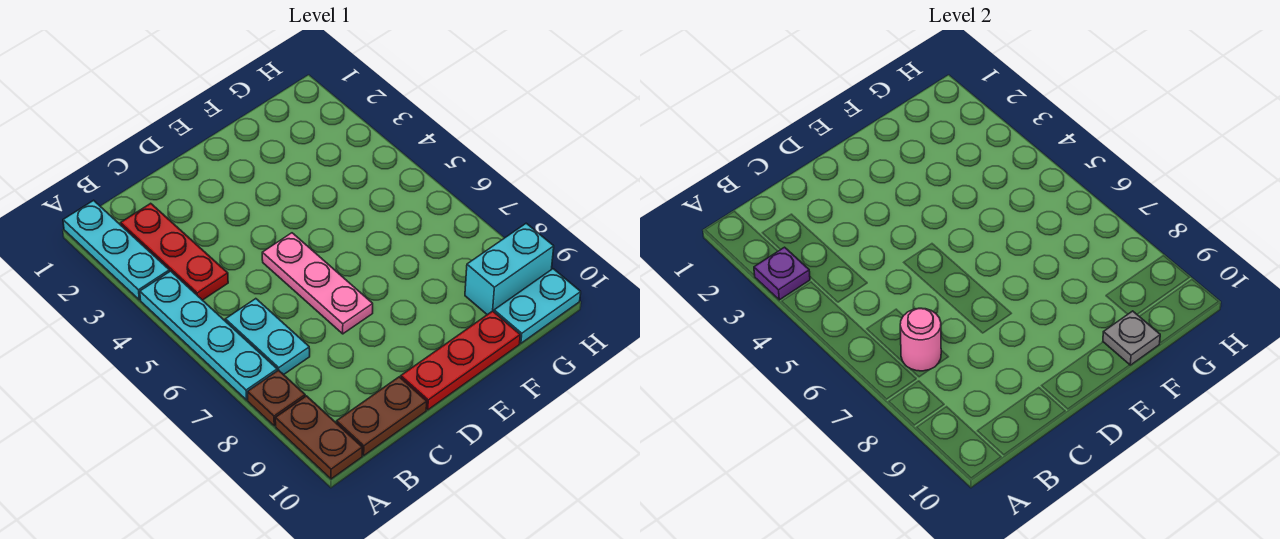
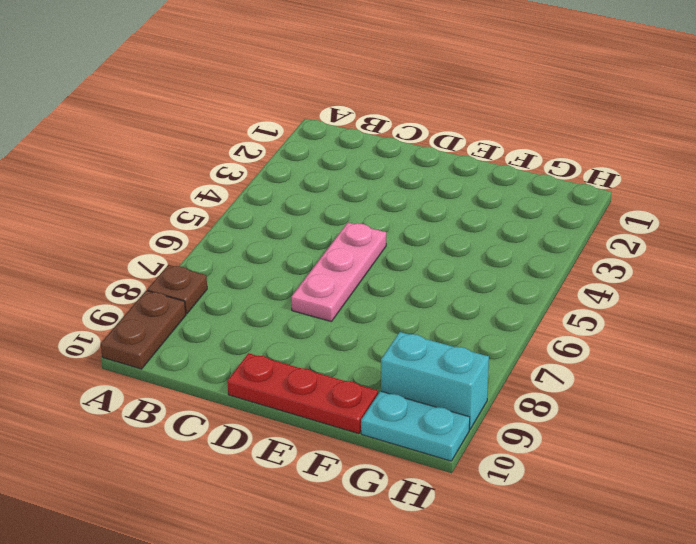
none -> cyan plate A1:A3 level 1
none -> cyan plate A4:A7 level 1
none -> red plate B2:B4 level 1

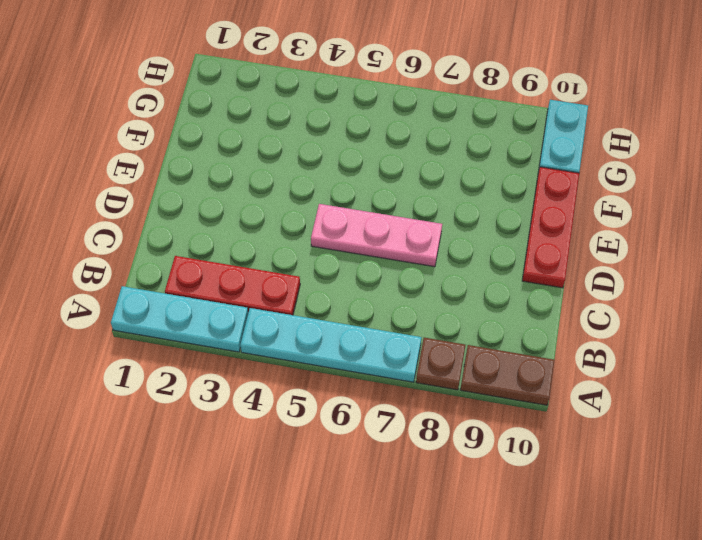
none -> cyan plate B6:B7 level 1
none -> brown plate B10:C10 level 1
none -> cyan brick G9:H9 level 1

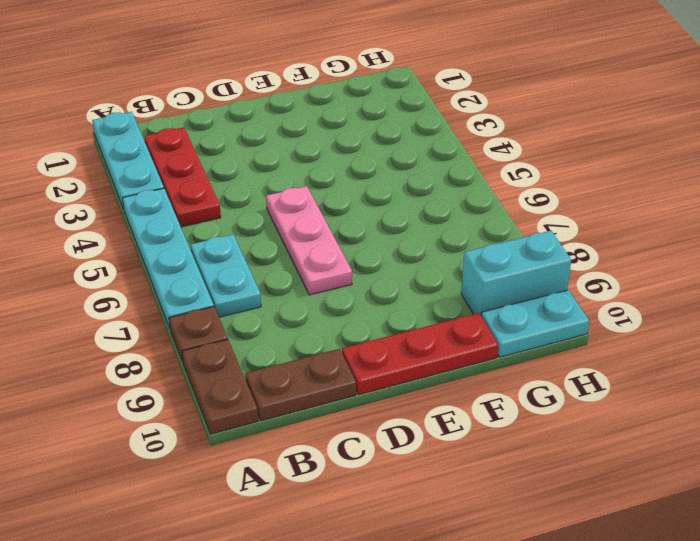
none -> purple plate A3 level 2
none -> pink round brick B7 level 2
none -> grey plate F10 level 2

